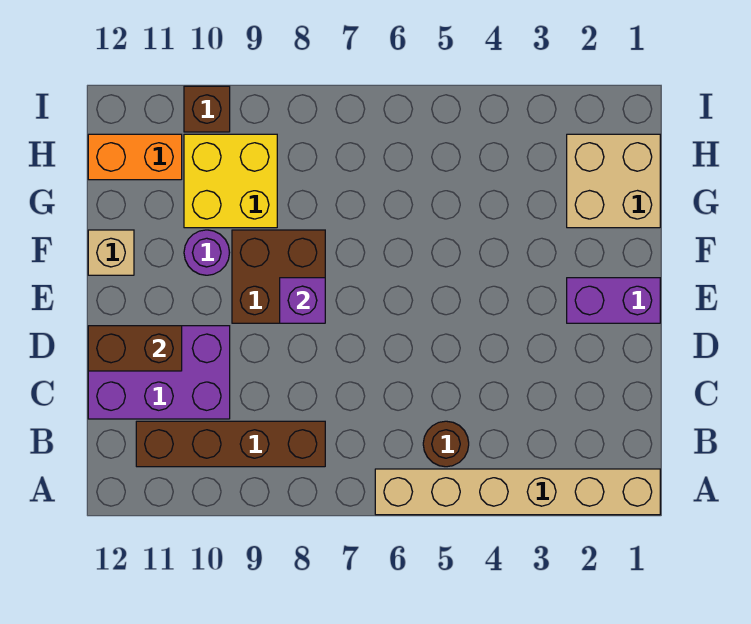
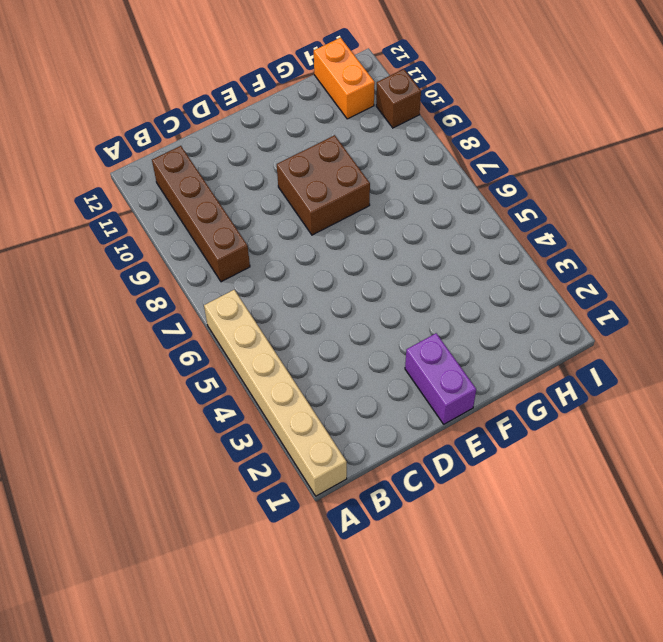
none -> brown round brick B5 level 1
none -> purple brick C10:D12 level 1
none -> purple round brick F10 level 1

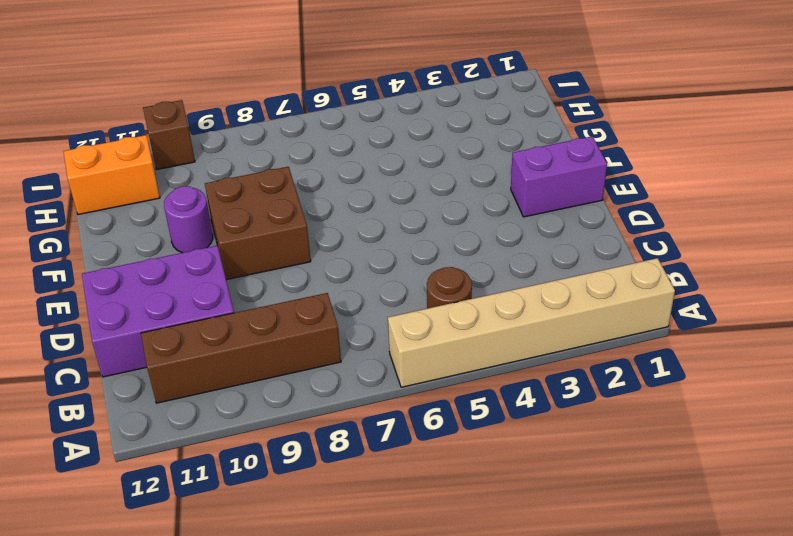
none -> tan brick F12 level 1
none -> tan brick G1:H2 level 1
none -> yellow brick G9:H10 level 1

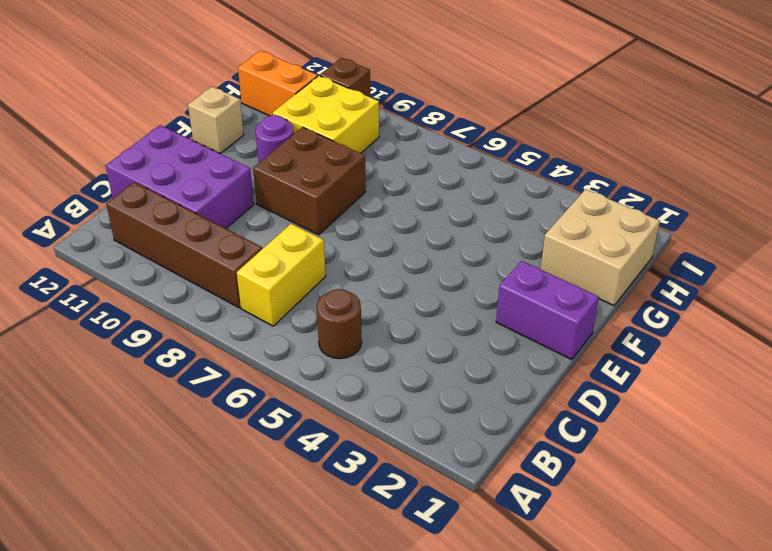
yellow brick B7:C7 level 1 -> none
none -> tan brick A1:A6 level 1
none -> brown brick D11:D12 level 2
none -> purple brick E8 level 2

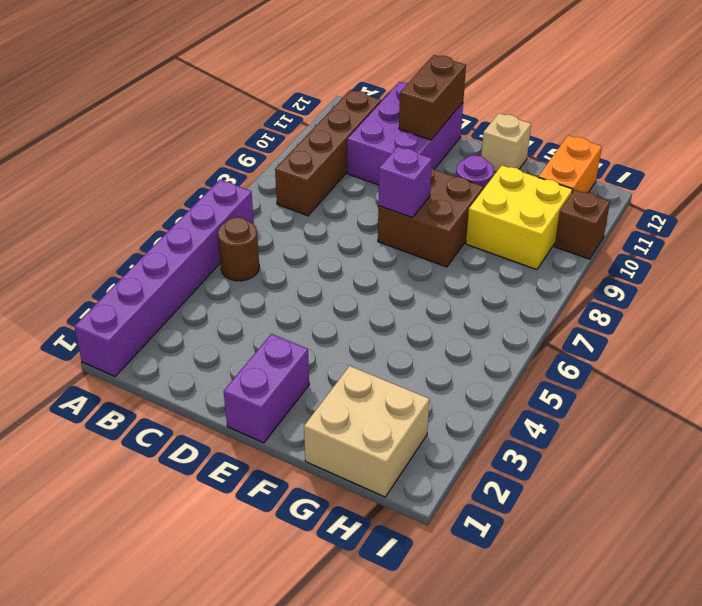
purple brick A1:A6 level 1 -> tan brick A1:A6 level 1

